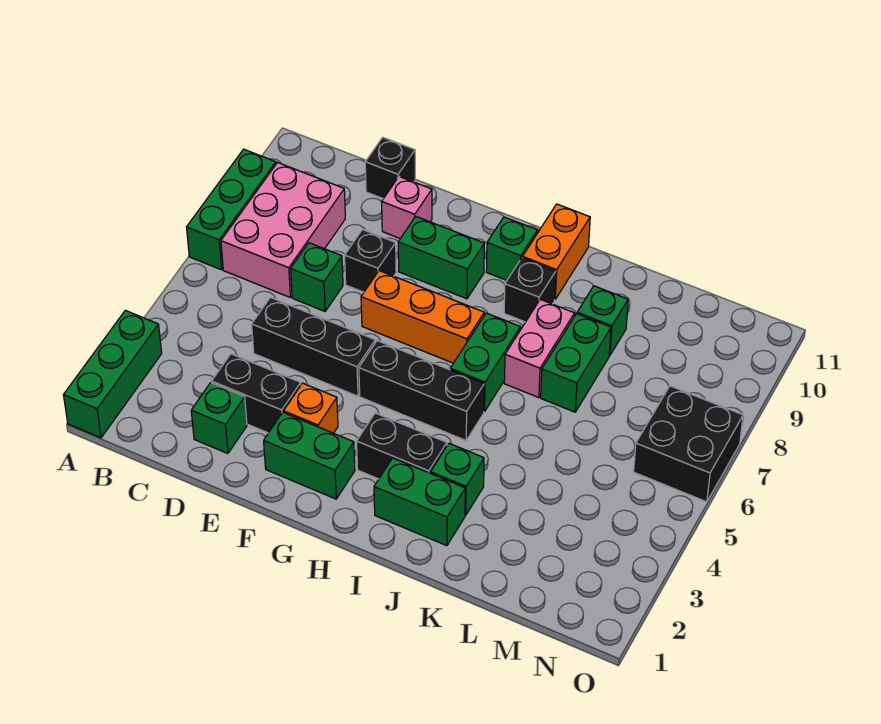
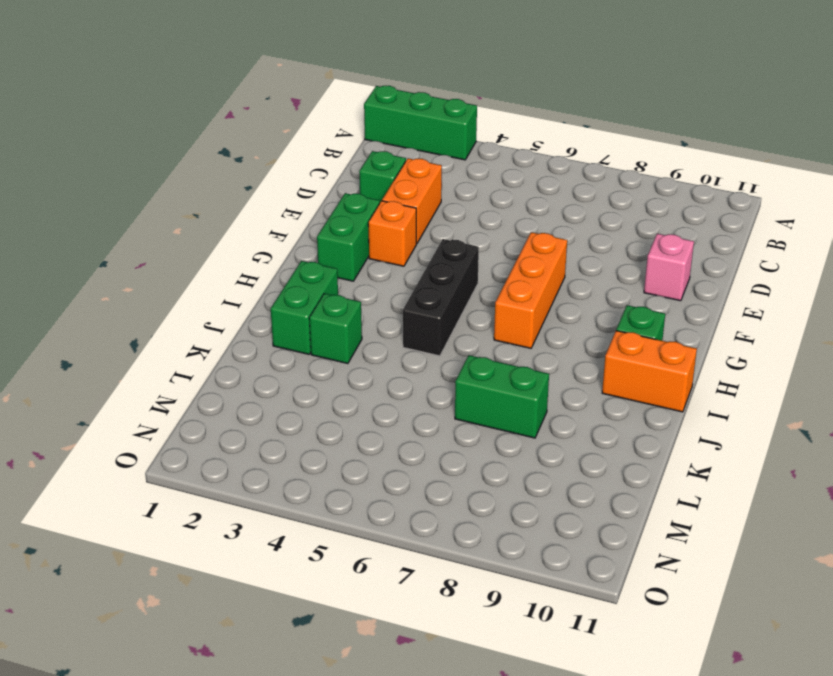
orange brick D3:E3 level 1 -> black brick D3:E3 level 1
none -> green brick A7:A9 level 1
none -> pink brick B7:C9 level 1
none -> black brick D5:F5 level 1

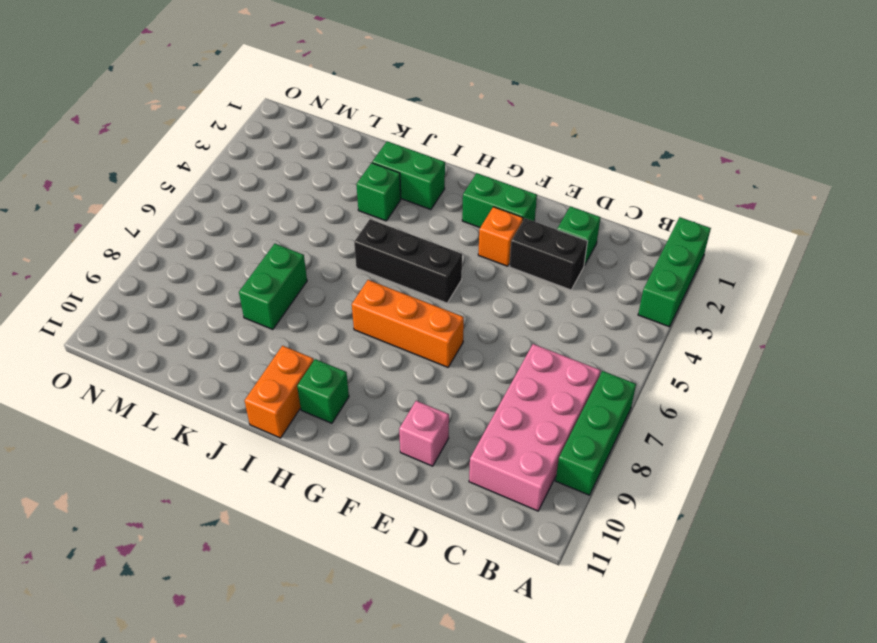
pink brick B7:C10 level 1 -> pink brick B7:C9 level 1
none -> black brick D5:F5 level 1
none -> green brick D7 level 1
none -> black brick D11 level 1

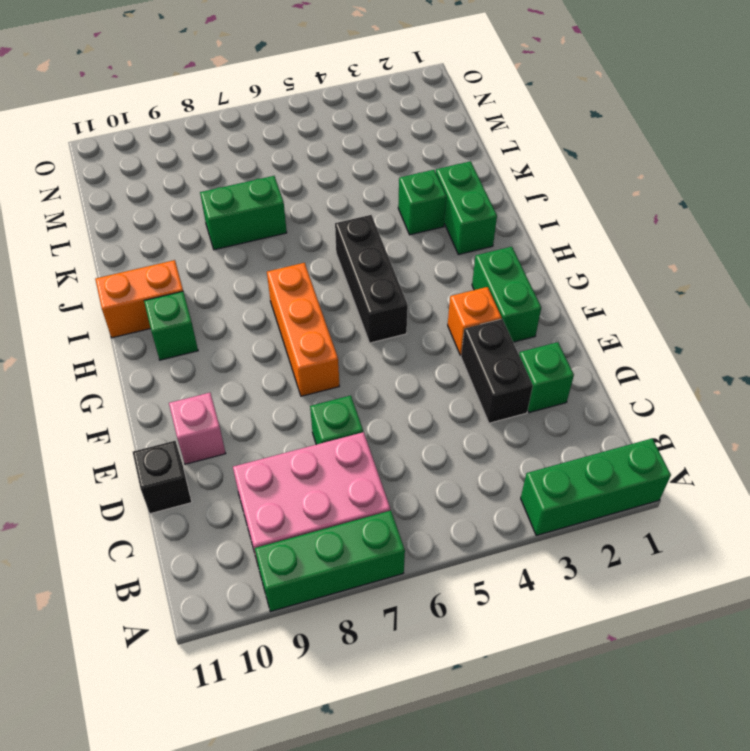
none -> black brick D5:F5 level 1
none -> black brick E8 level 1
none -> green brick F9:G9 level 1

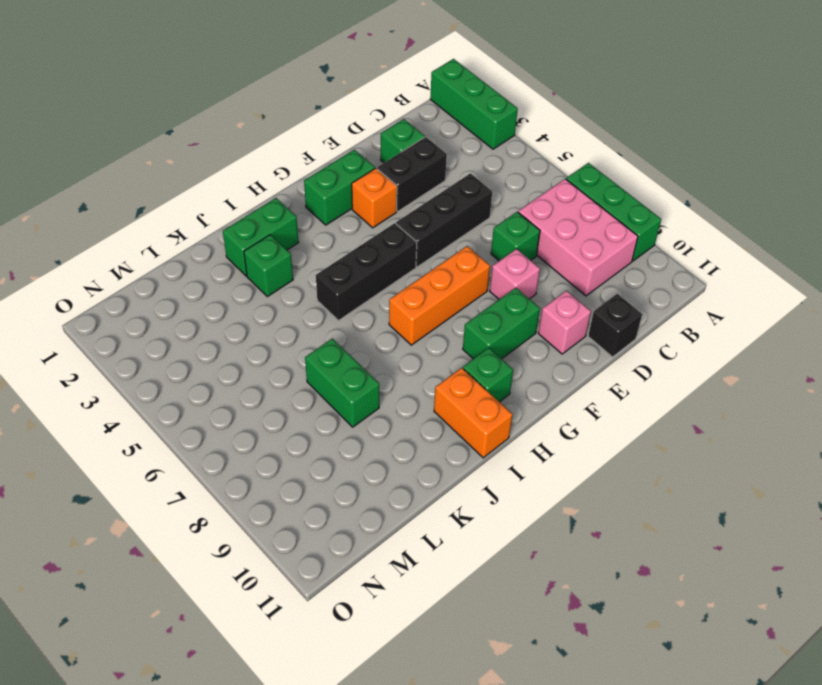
pink brick E8 level 1 -> black brick E8 level 1
none -> black brick H3:I3 level 1
none -> green brick I6:I7 level 1
none -> black brick I9 level 1

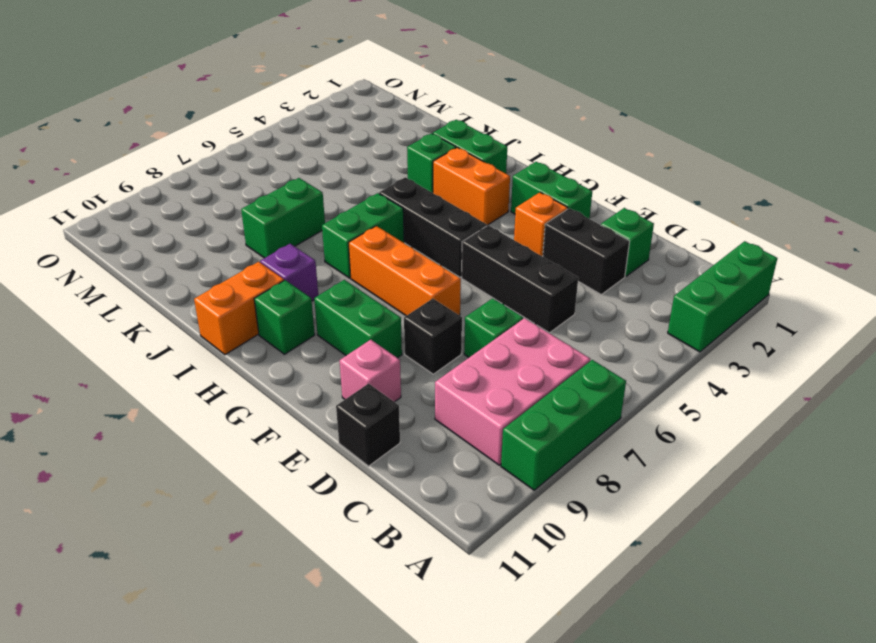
orange brick H3:I3 level 1 -> black brick H3:I3 level 1
purple brick I9 level 1 -> black brick I9 level 1
none -> pink brick J7:J8 level 1
none -> green brick K9 level 1
none -> black brick N6:O7 level 1

